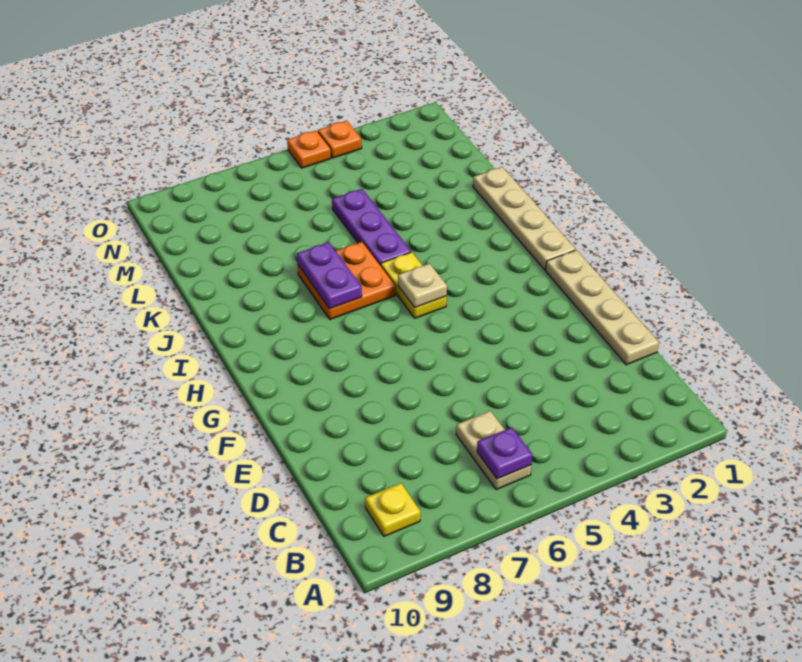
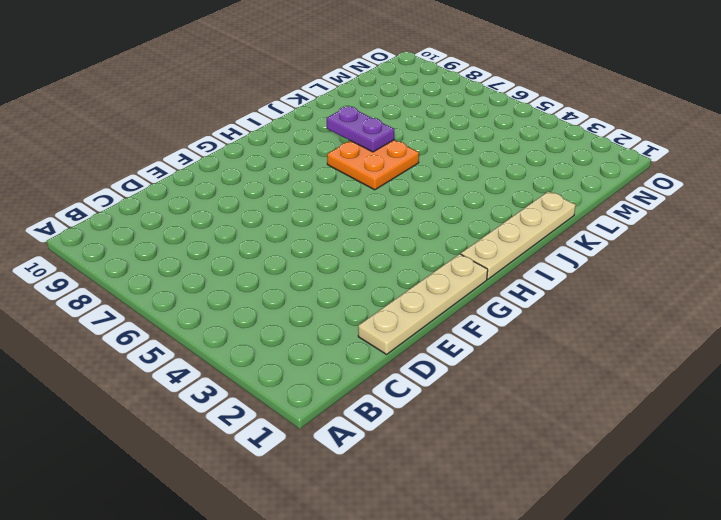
purple plate J7:J8 level 2 -> purple plate I7:J7 level 2
none -> tan plate B6:C6 level 1
none -> yellow plate B9 level 1
none -> yellow plate H5:I5 level 1

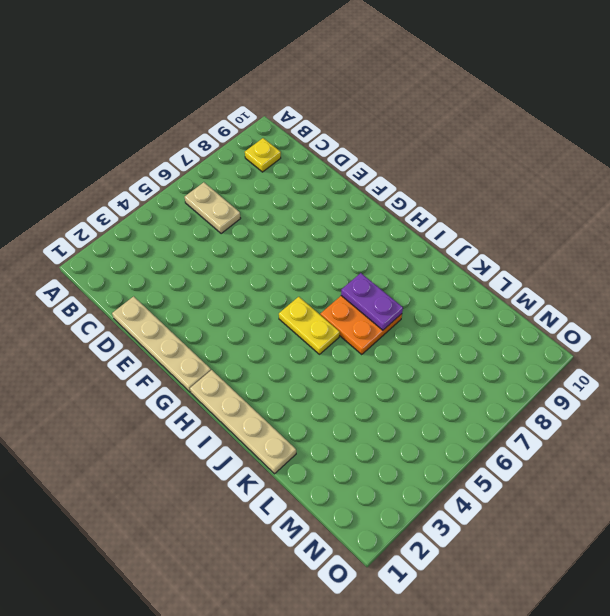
none -> purple plate J5:L5 level 1
none -> orange plate O4 level 1
none -> orange plate O5 level 1

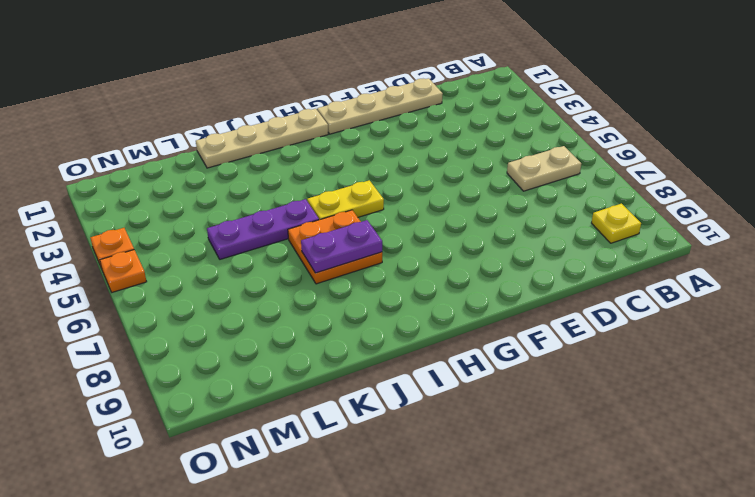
none -> purple plate B6 level 2
none -> tan plate H5 level 2

